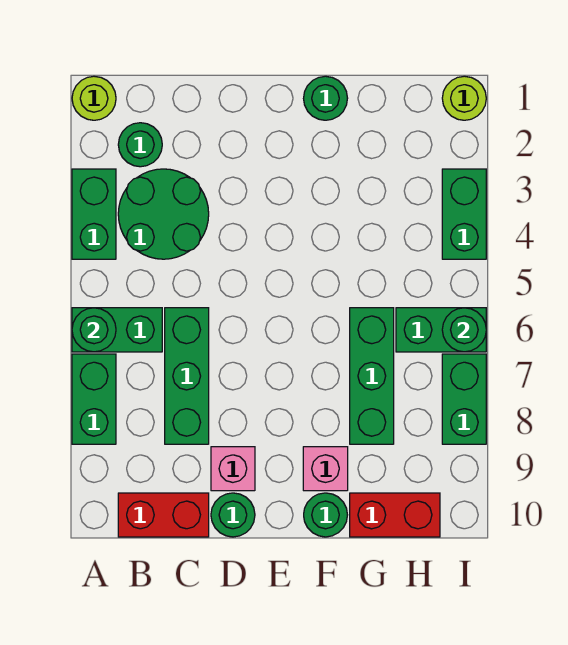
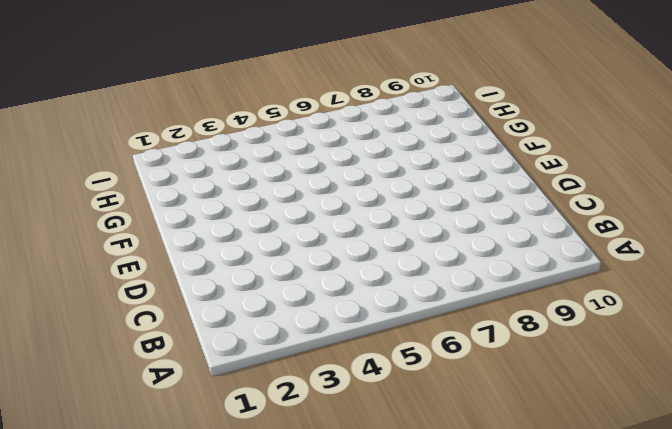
none -> lime round brick A1 level 1
none -> green brick A3:A4 level 1
none -> green brick A6:B6 level 1

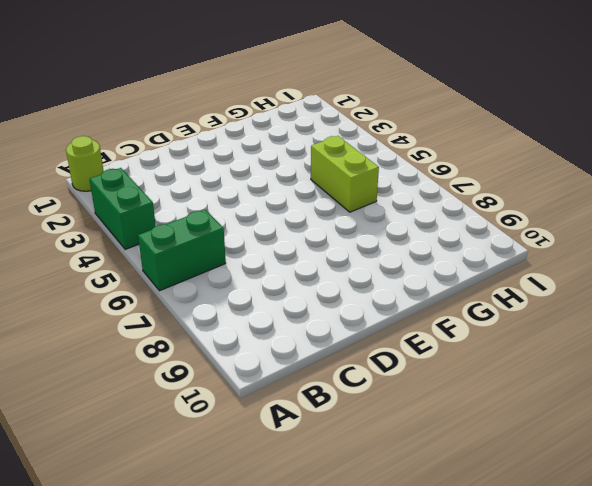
lime brick G5:G6 level 1 -> green brick G6:G8 level 1
none -> green brick A7:A8 level 1
none -> green round brick B2 level 1
none -> green round brick B3:C4 level 1

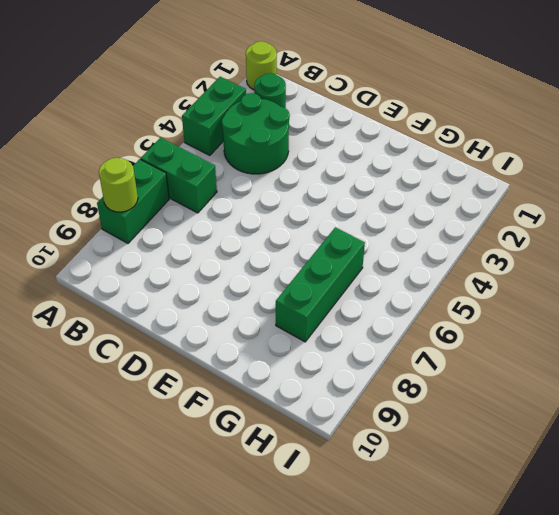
lime round brick A8 level 2 -> lime round brick I1 level 1
none -> red brick B10:C10 level 1
none -> green brick C6:C8 level 1
none -> pink brick D9 level 1

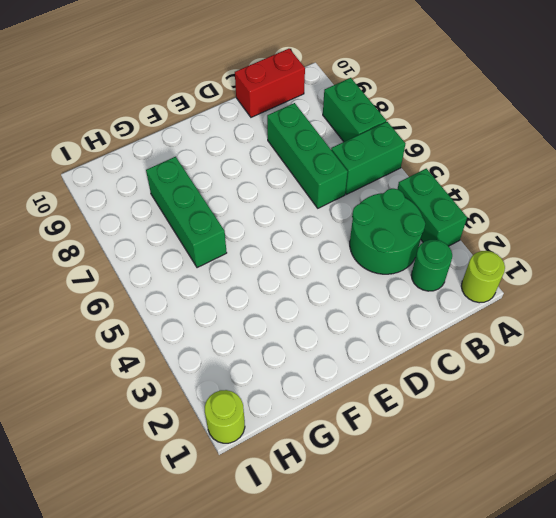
none -> pink brick D9 level 1
none -> green round brick D10 level 1
none -> green round brick F1 level 1

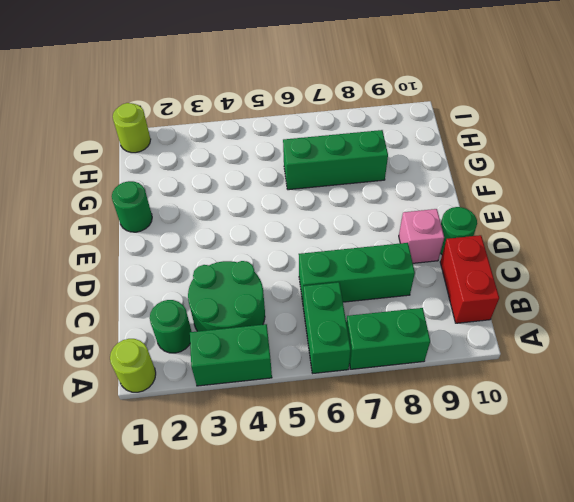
none -> pink brick F9 level 1
none -> green round brick F10 level 1
none -> red brick G10:H10 level 1

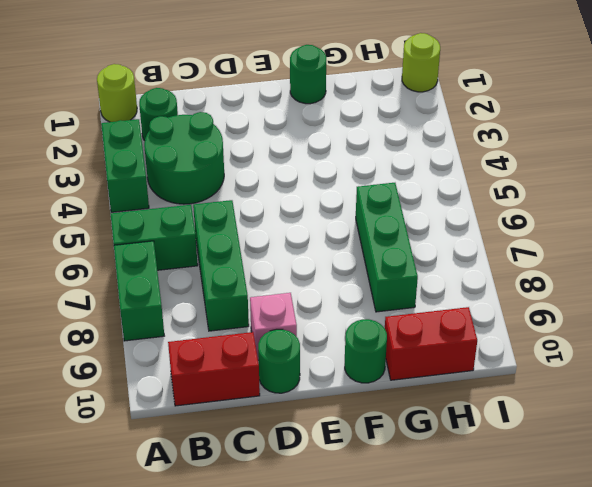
none -> pink brick F9 level 1
none -> green brick H6:I6 level 1
none -> green brick I3:I4 level 1

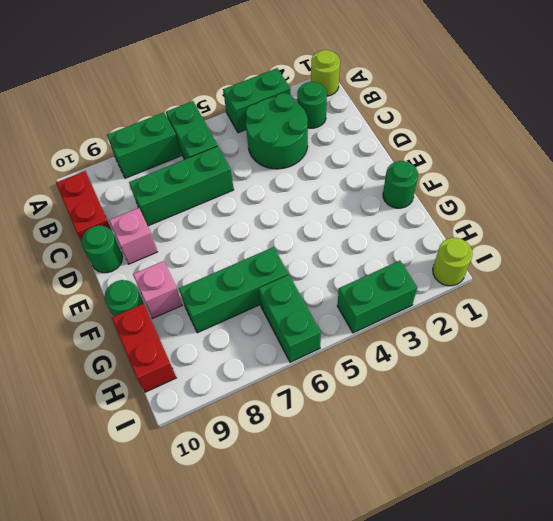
none -> green brick I7:I8 level 1
none -> green round brick A6 level 2
none -> green round brick I6 level 2

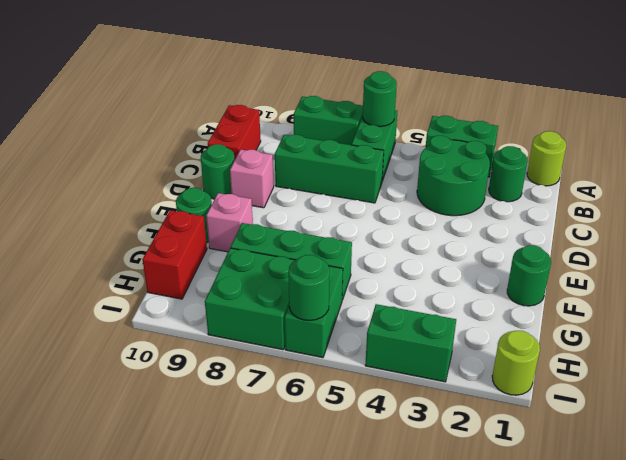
green brick H7:I8 level 1 -> green brick I7:I8 level 1

